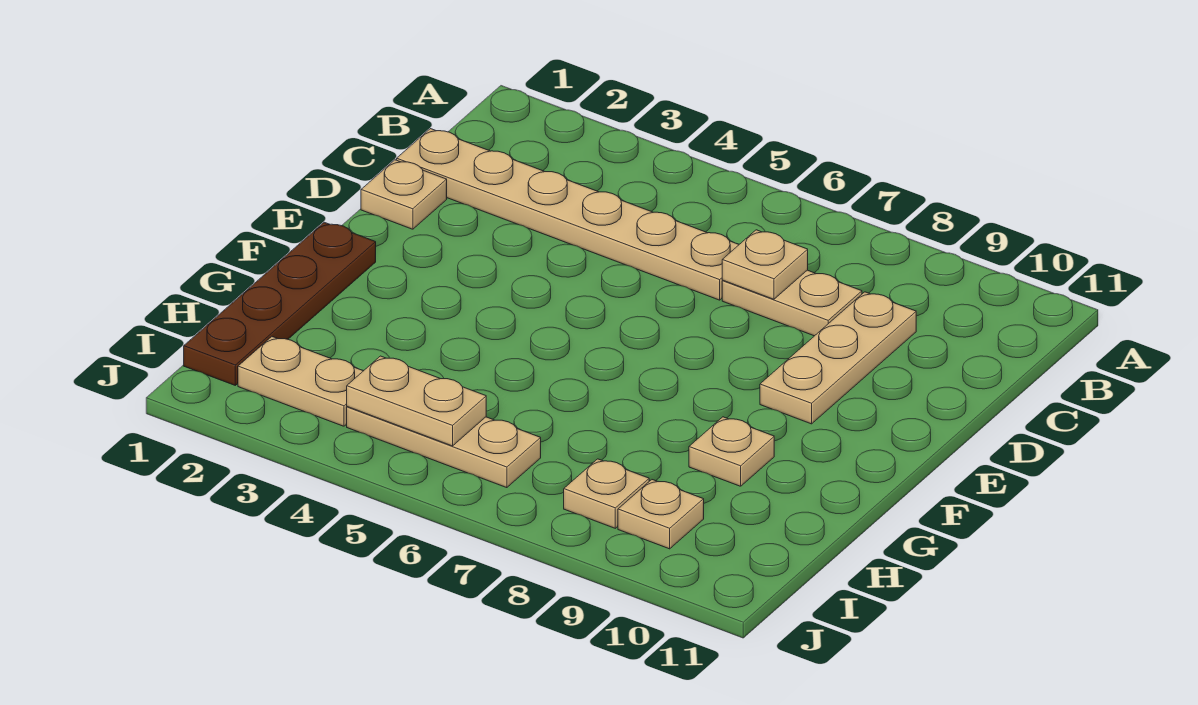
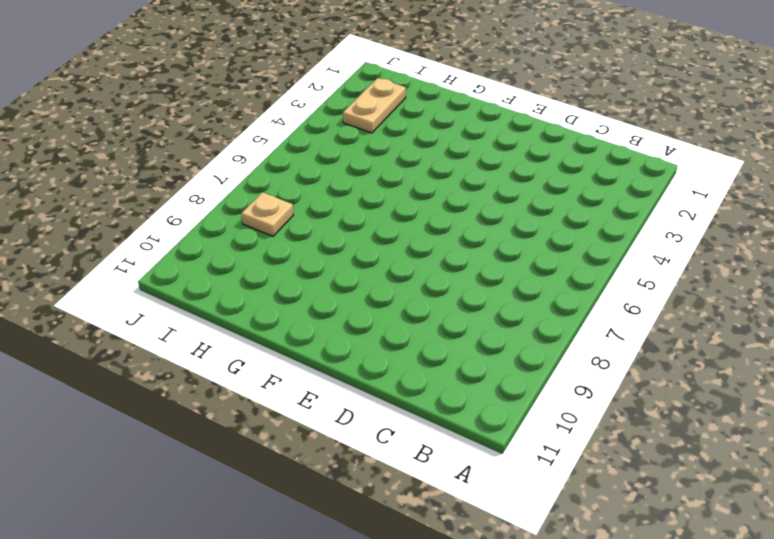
none -> tan plate C1:C6 level 1
none -> tan plate C7:C8 level 1
none -> tan plate C9:E9 level 1

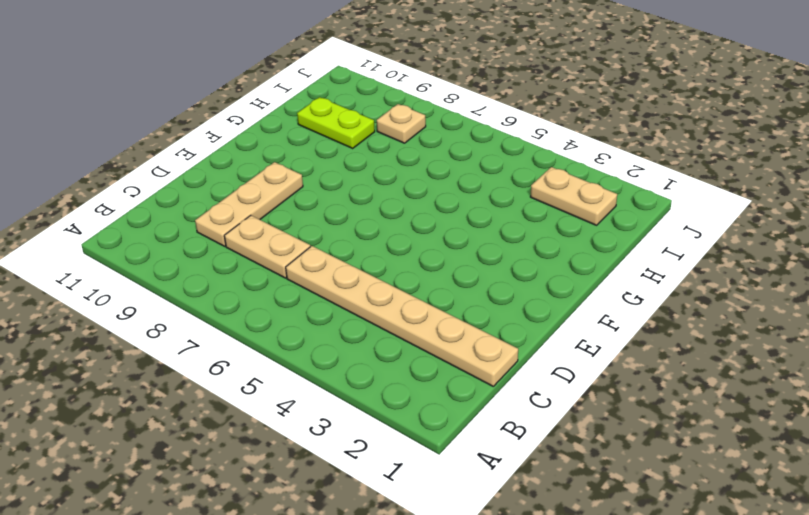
lime plate H9:H10 level 1 -> none
none -> tan plate D1 level 1
none -> brown plate F1:I1 level 1
none -> tan plate G9 level 1

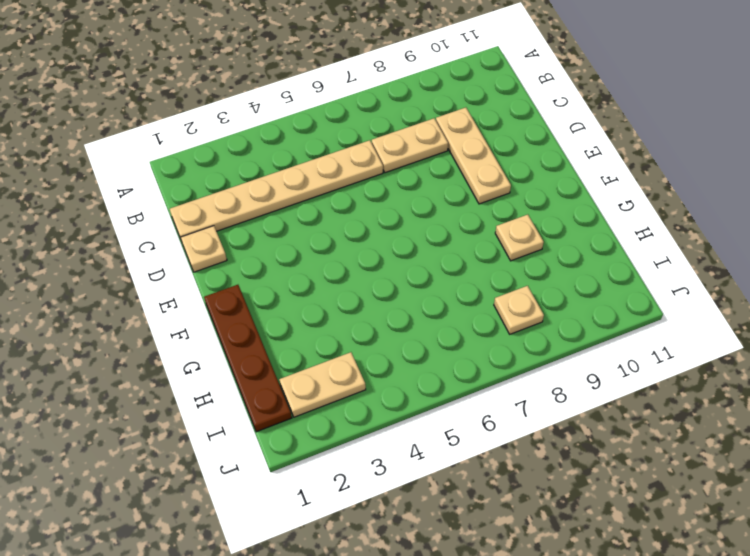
none -> tan plate I4:I6 level 1
none -> tan plate I9 level 1
none -> tan plate C7 level 2

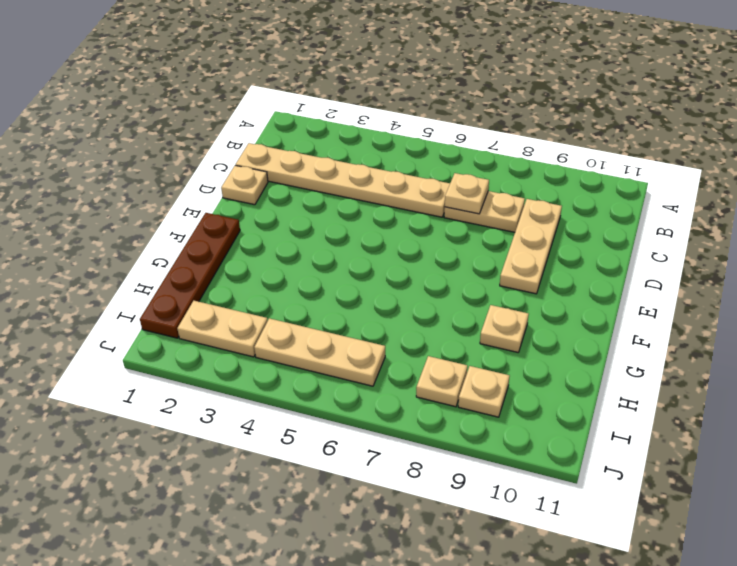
none -> tan plate I4:I5 level 2

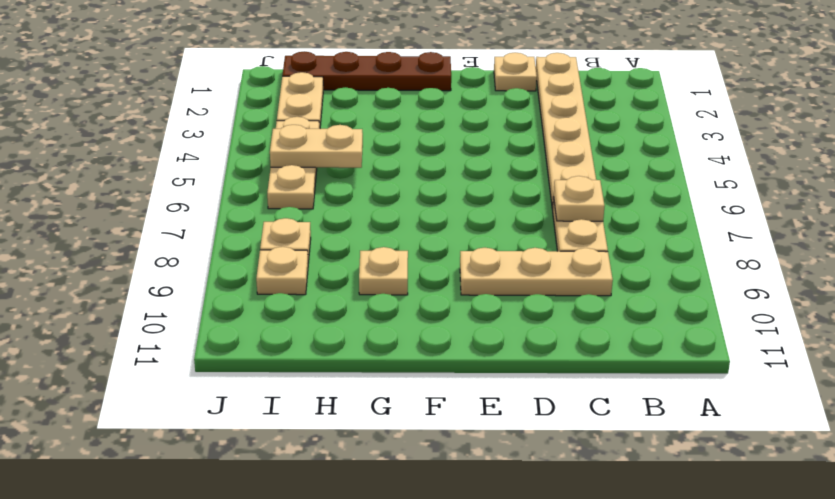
tan plate H5:I5 level 2 -> tan plate I4:I5 level 2

